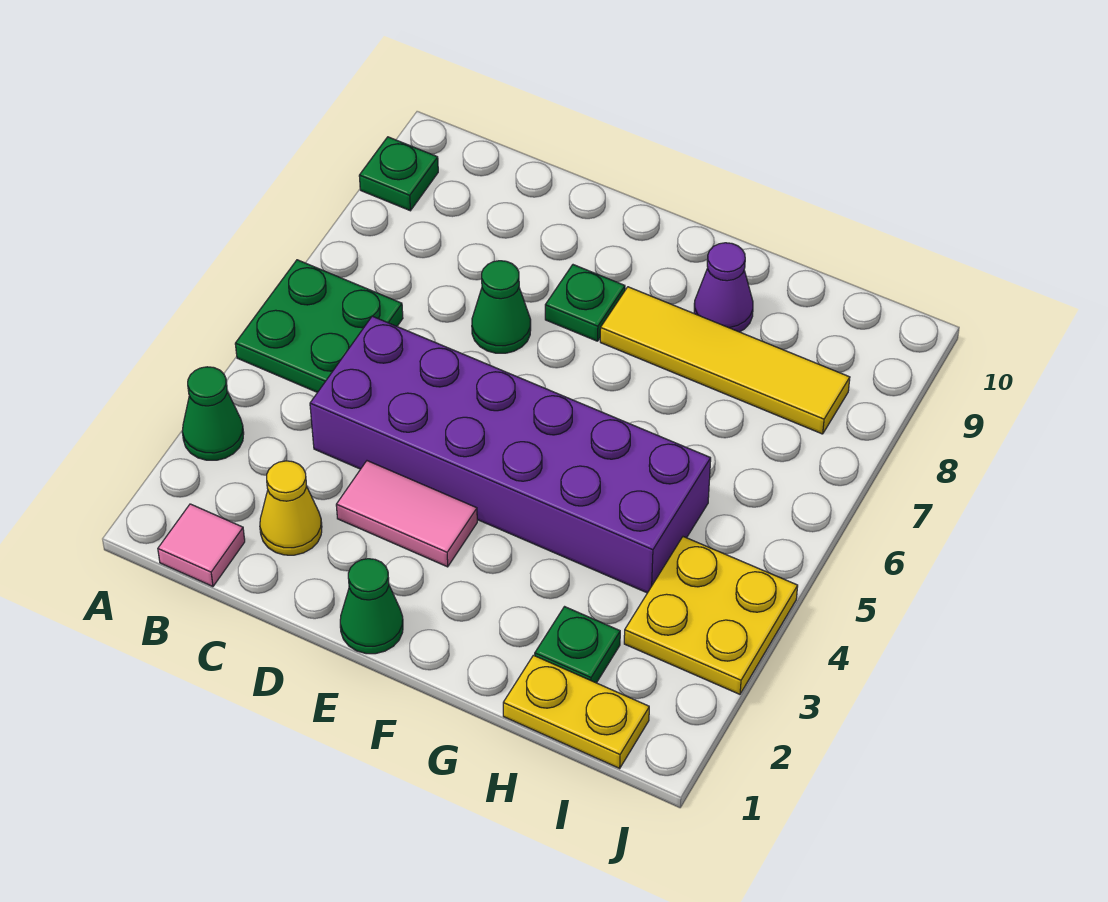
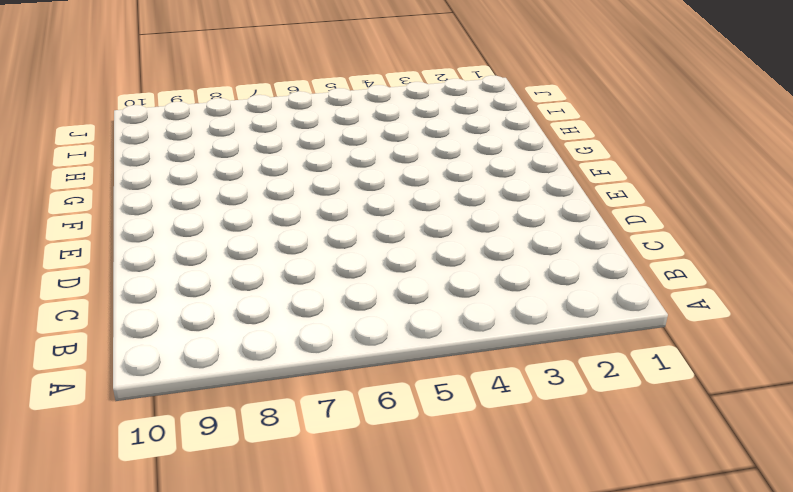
none -> green cone A3 level 1
none -> green plate A5:B6 level 1
none -> green plate A9 level 1

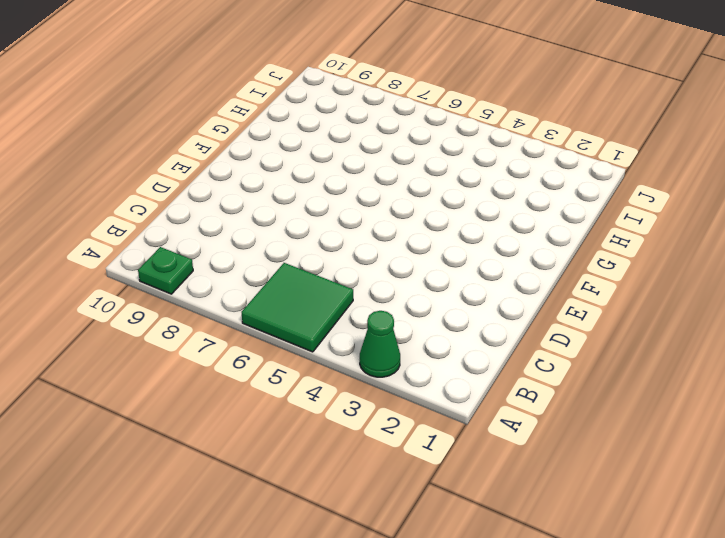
green tile A5:B6 level 1 -> green plate A5:B6 level 1
none -> pink tile B1 level 1
none -> yellow cone C2 level 1
none -> purple brick C4:H5 level 1

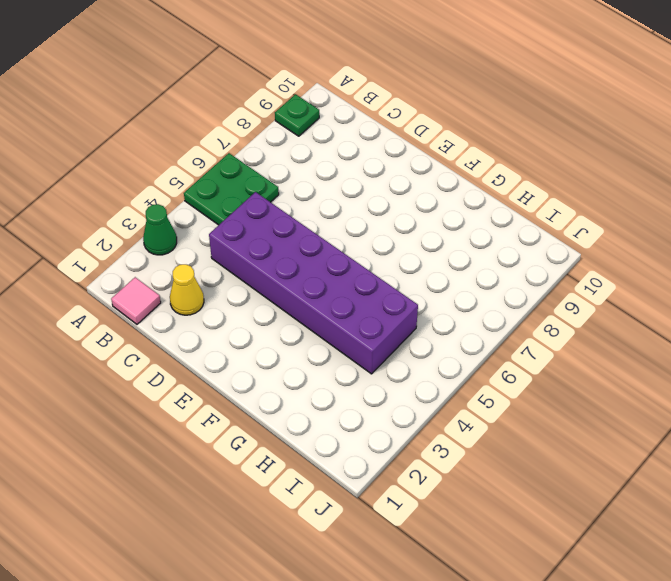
none -> pink tile D3:E3 level 1
none -> green cone D7 level 1
none -> green cone E1 level 1

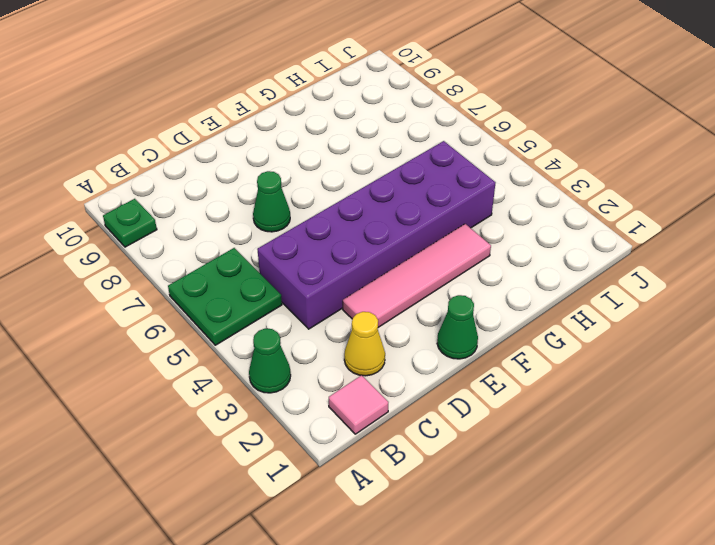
pink tile D3:G3 level 1 -> pink tile D3:E3 level 1
none -> green plate E8 level 1
none -> yellow tile F8:I8 level 1
none -> purple cone G9 level 1

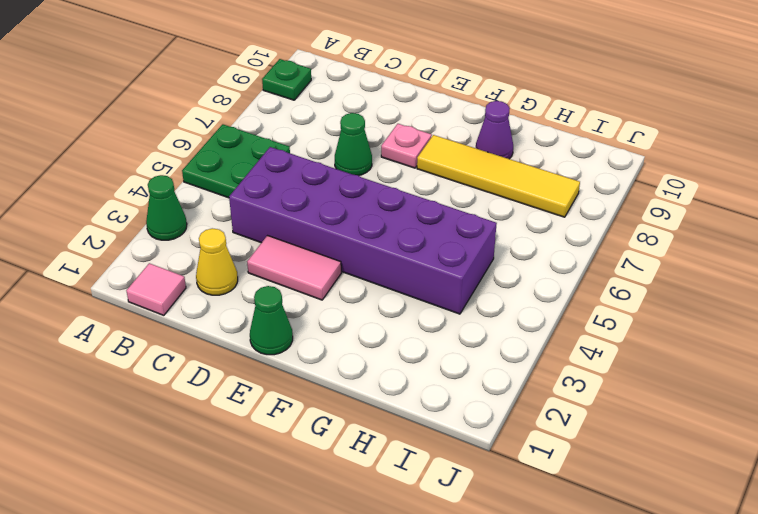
pink plate E8 level 1 -> green plate E8 level 1
none -> yellow plate H1:I1 level 1
none -> green plate H2 level 1
none -> yellow plate I3:J4 level 1

